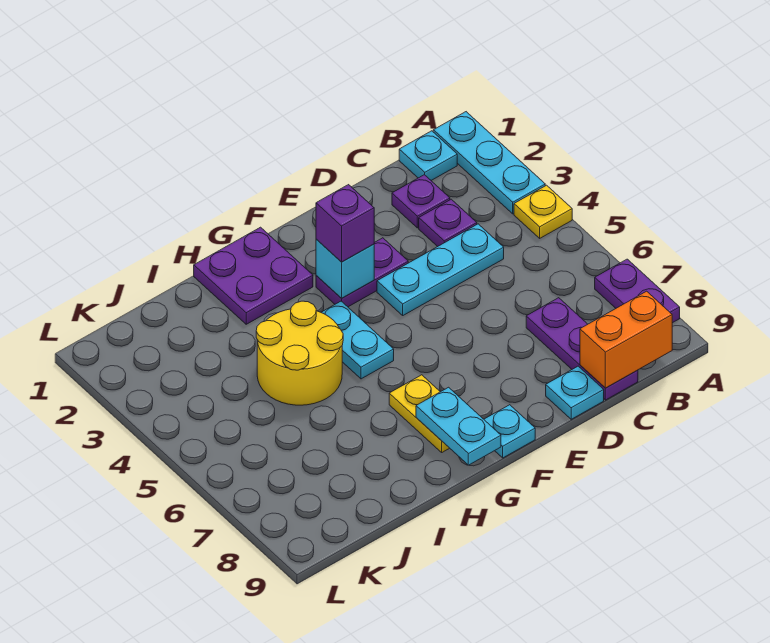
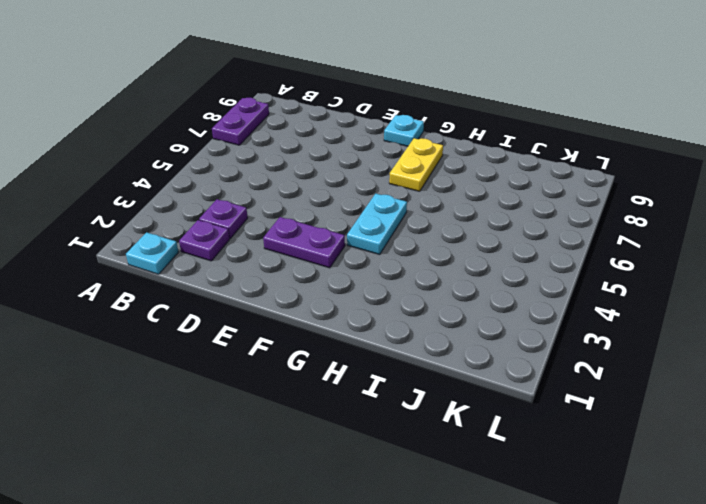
none -> cyan plate A1:A3 level 1
none -> yellow plate A4 level 1
none -> cyan plate C4:E4 level 1

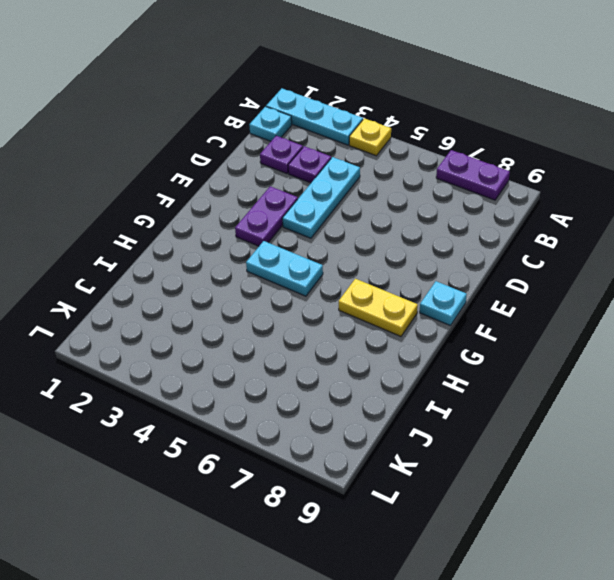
none -> purple plate C7:C9 level 1
none -> cyan plate D9 level 1
none -> purple plate G1:H2 level 1

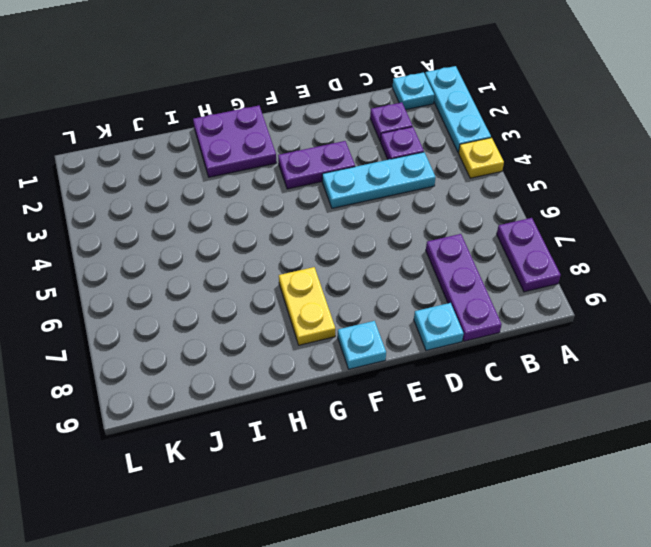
none -> cyan plate G4:G5 level 1
none -> yellow round brick H4:I5 level 1
none -> orange brick B9:C9 level 2

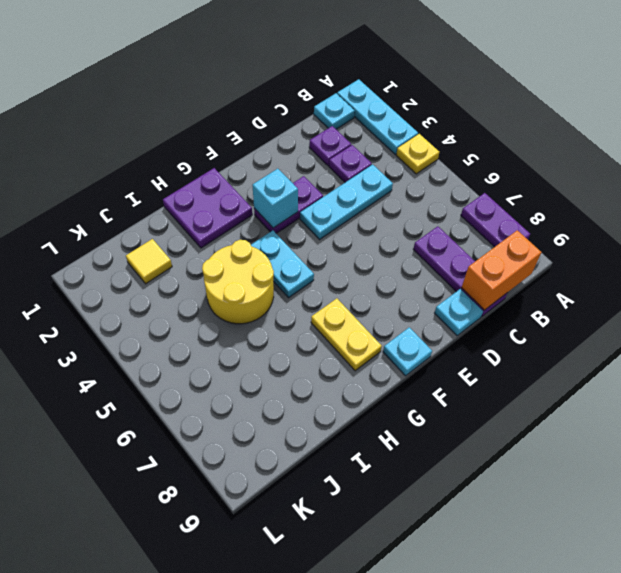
yellow tile J2 level 1 -> none
none -> cyan plate G8:G9 level 2
none -> purple brick F3 level 3

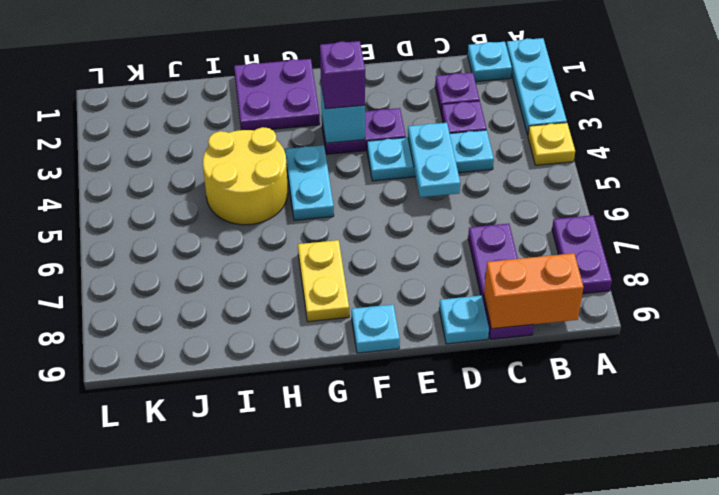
cyan plate D4:D5 level 2 -> cyan plate G8:G9 level 2

